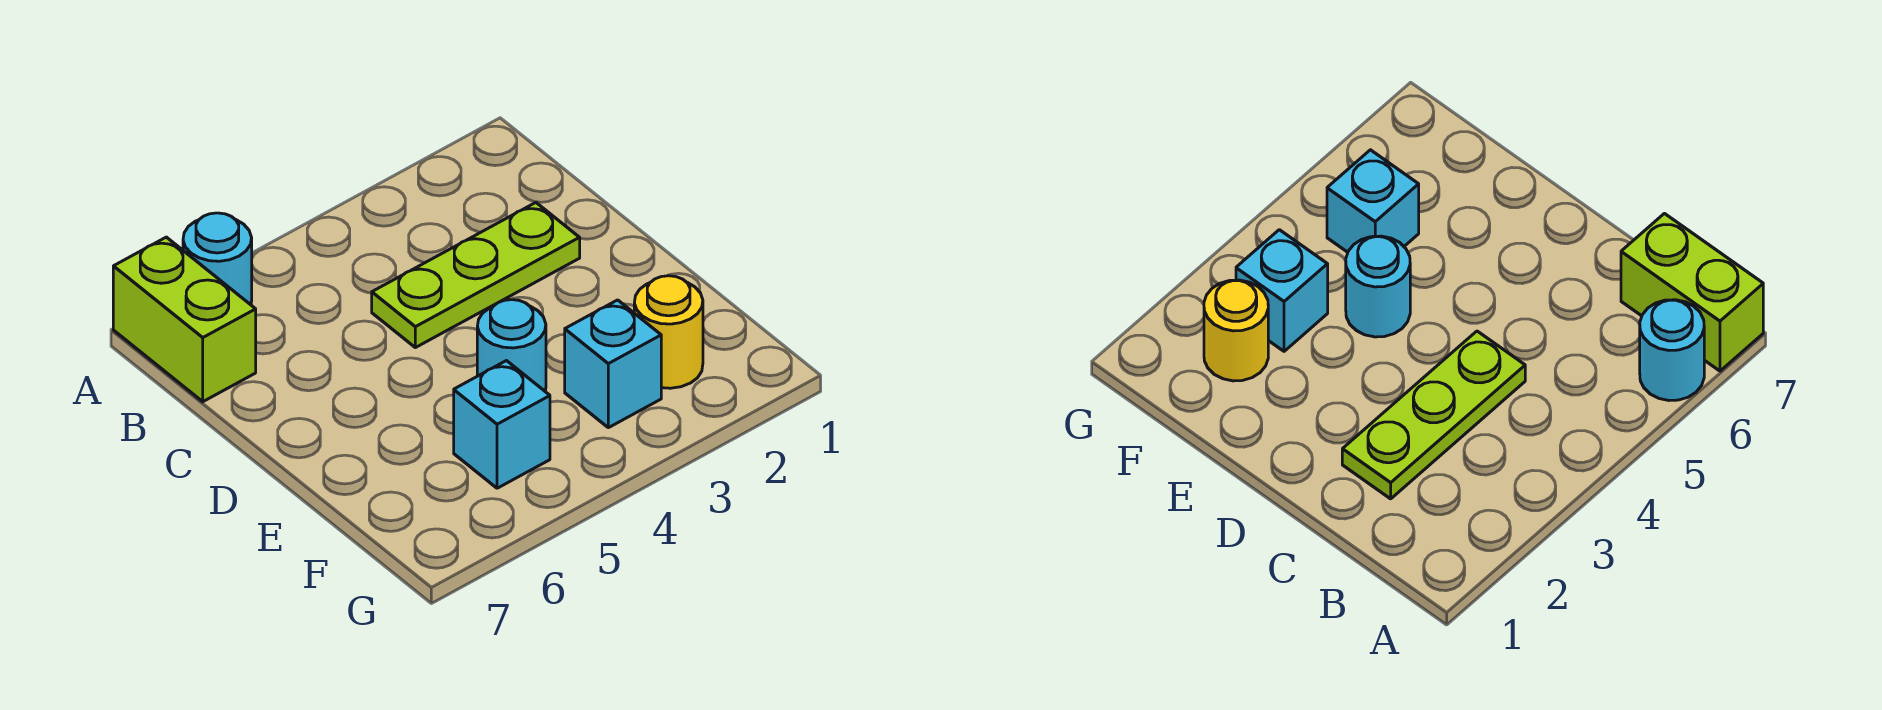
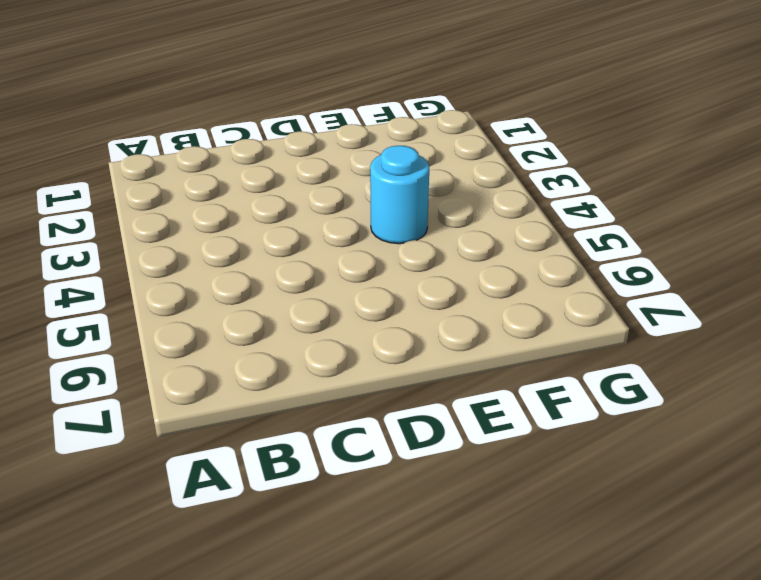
none -> cyan round brick A6 level 1
none -> lime brick A7:B7 level 1

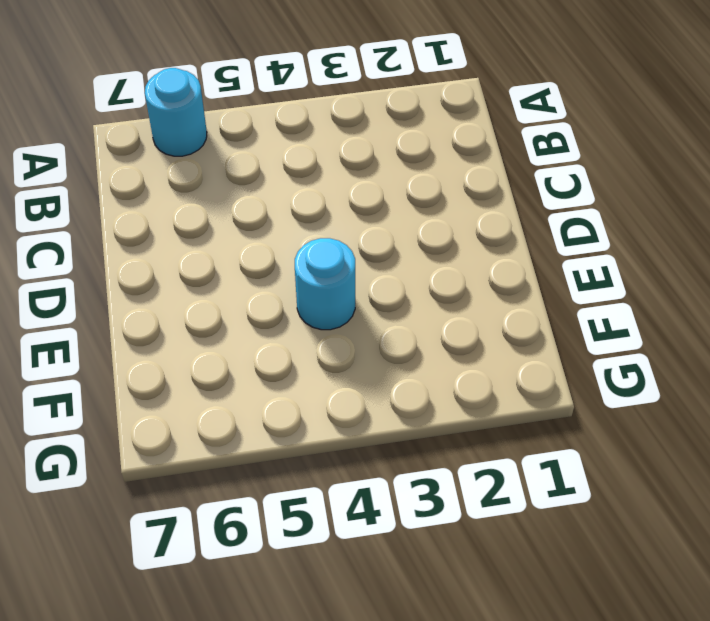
none -> lime brick A7:B7 level 1
none -> lime plate C2:C4 level 1

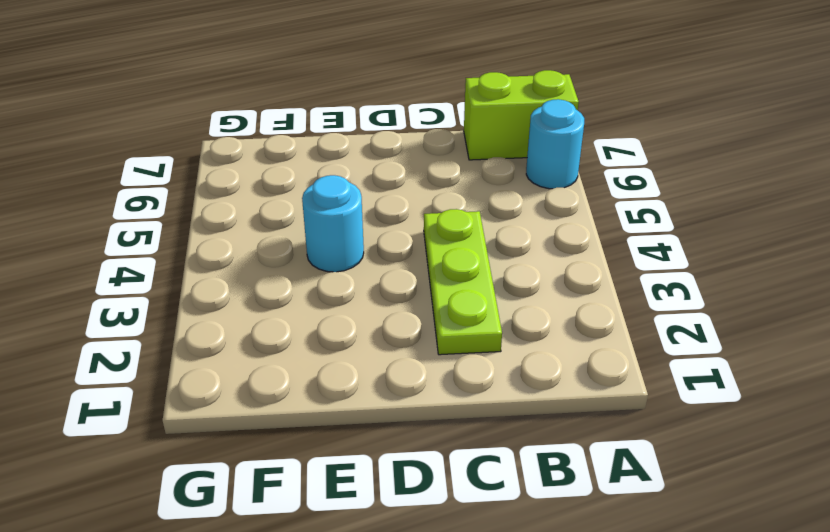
none -> yellow round brick F2 level 1
none -> cyan brick F3 level 1

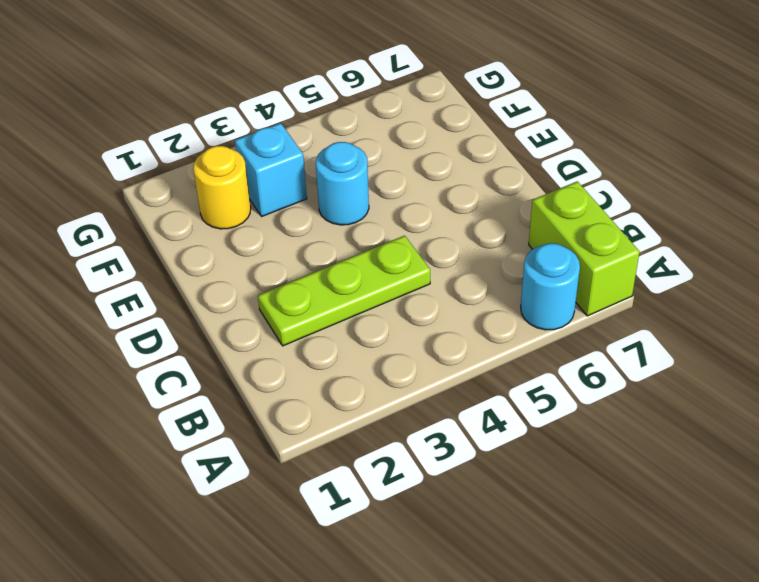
none -> cyan brick F5 level 1

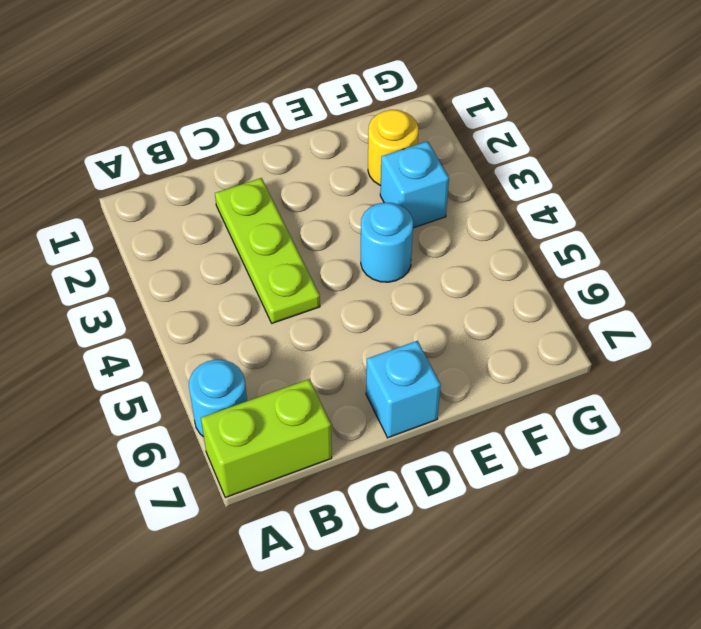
cyan brick D7 level 1 -> cyan brick F5 level 1

